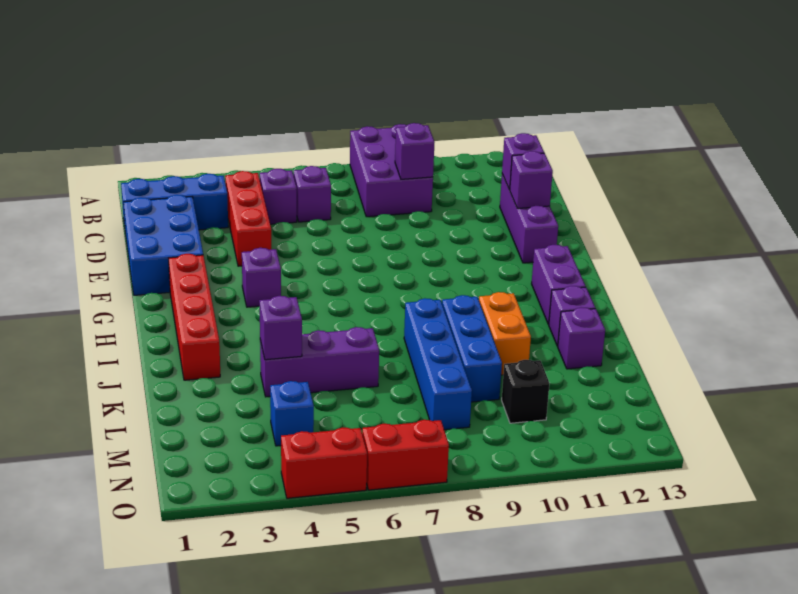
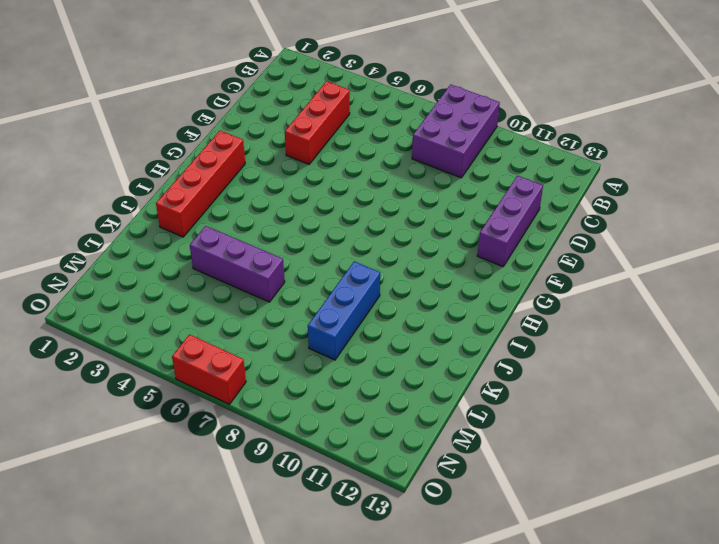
none -> blue brick C1:C3 level 1
none -> purple brick C5 level 1
none -> purple brick C6 level 1

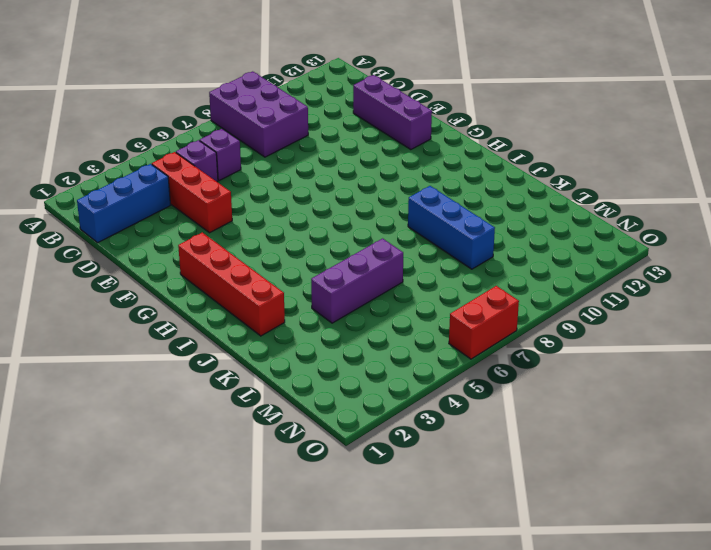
none -> blue brick D1:F2 level 1
none -> purple brick G4 level 1
none -> purple brick H12:I12 level 1

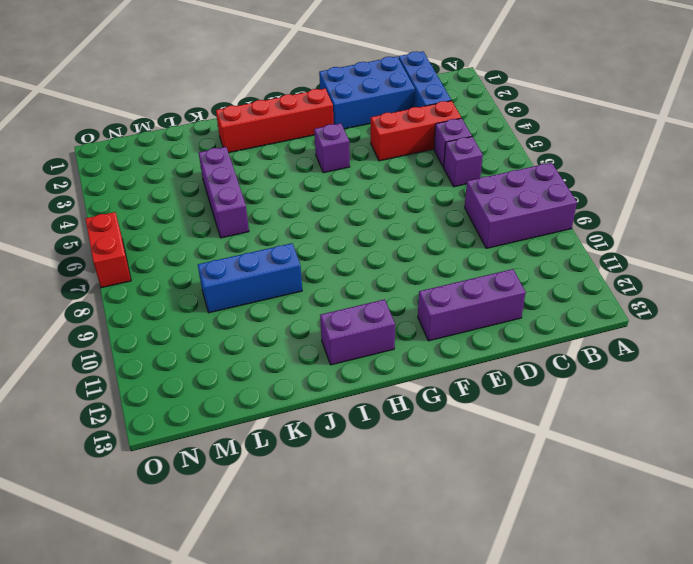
none -> blue brick J8:M8 level 1
none -> orange brick J10:K10 level 1
none -> purple brick J12 level 1

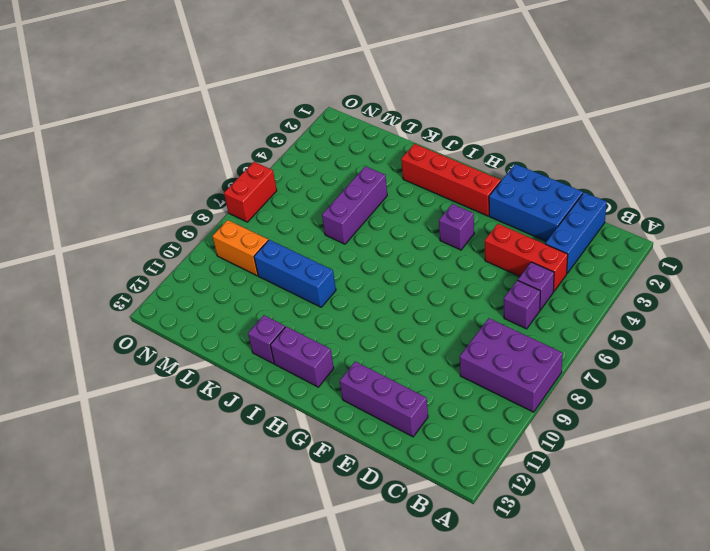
orange brick M9:N9 level 1 -> orange brick J10:K10 level 1
none -> blue brick J8:M8 level 1
none -> purple brick K12 level 1
none -> blue brick M4 level 1

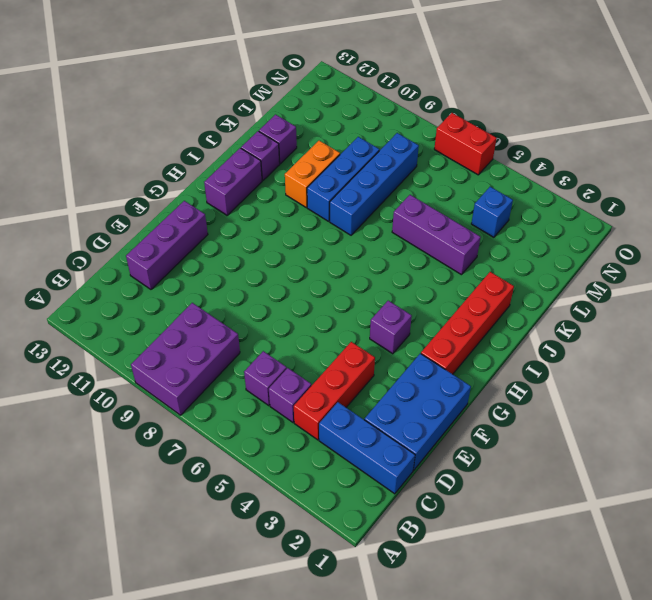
none -> black brick M10 level 1
none -> red brick O4:O5 level 1
none -> purple brick C9 level 2

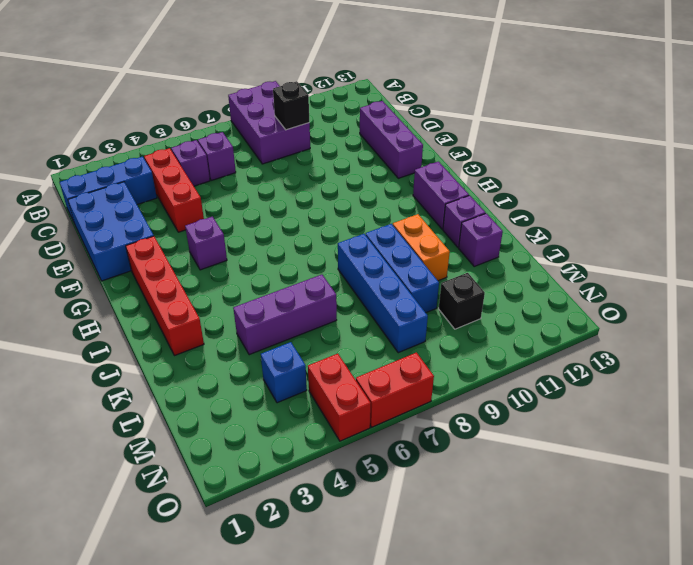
black brick C9 level 2 -> purple brick C9 level 2
red brick N5:O5 level 1 -> red brick O4:O5 level 1
none -> purple brick D12 level 2
none -> purple brick E12 level 2
none -> purple brick K4 level 2

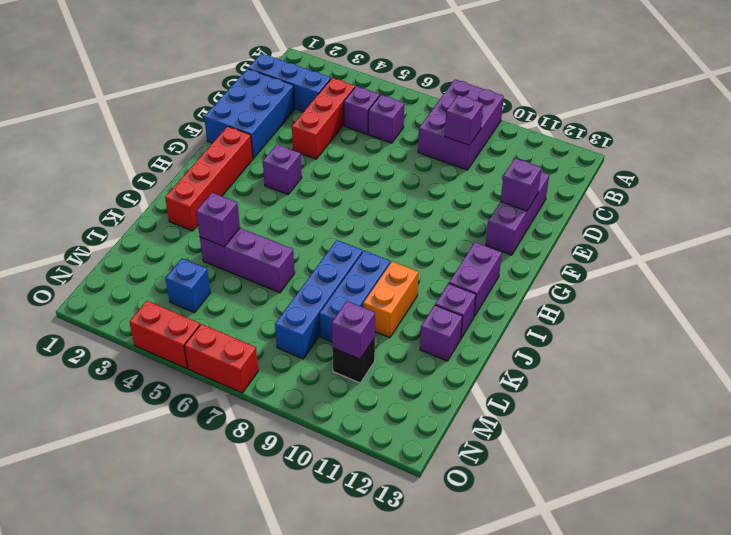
purple brick M10 level 2 -> purple brick D12 level 2

